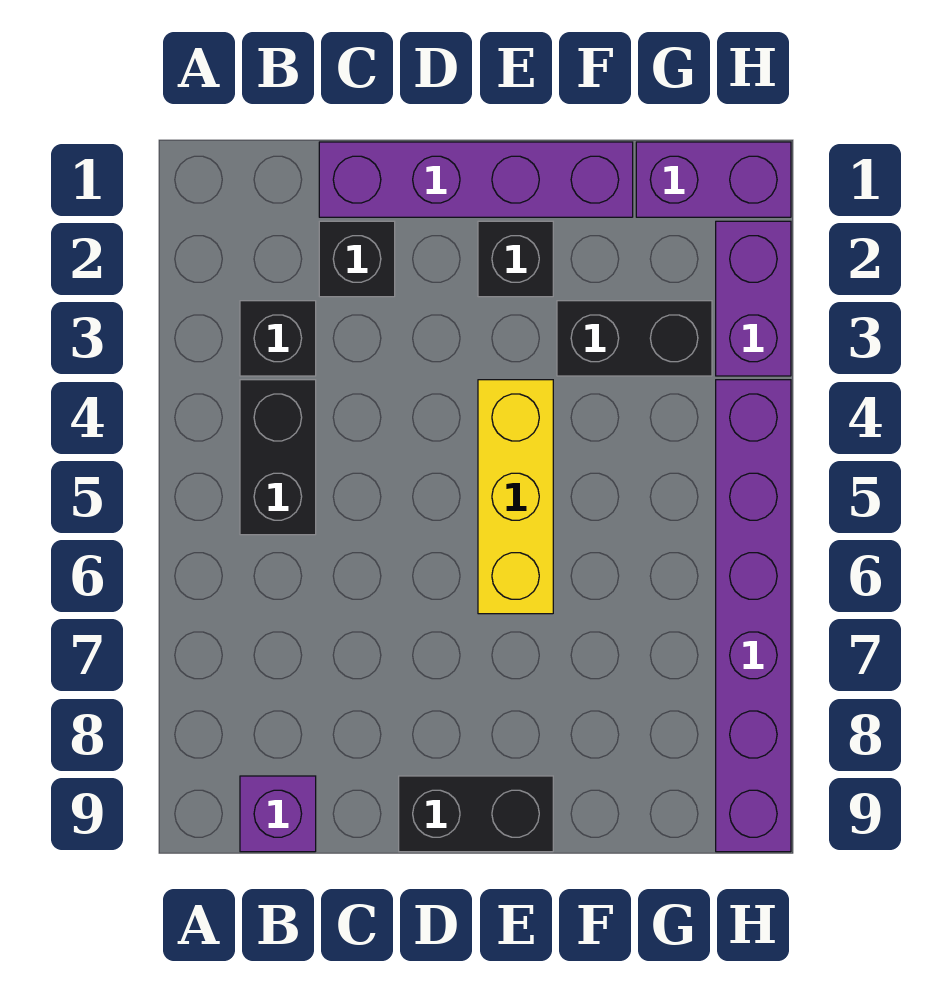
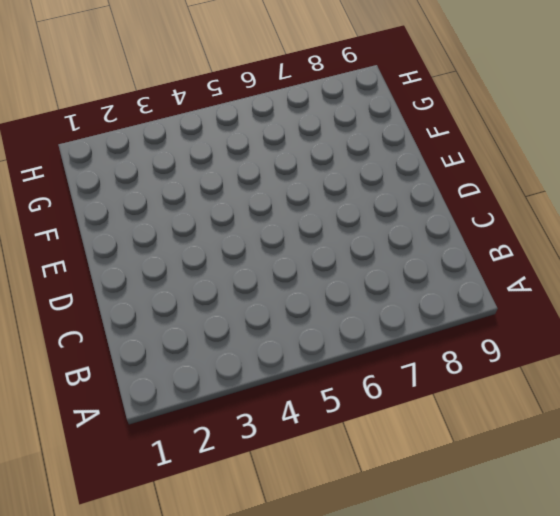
none -> black brick B3 level 1
none -> black brick B4:B5 level 1
none -> purple brick B9 level 1

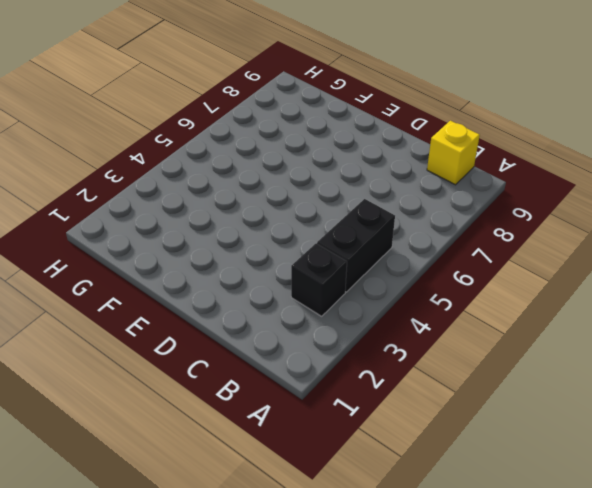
yellow brick B9 level 1 -> purple brick B9 level 1
none -> purple brick C1:F1 level 1
none -> black brick C2 level 1
none -> black brick D9:E9 level 1

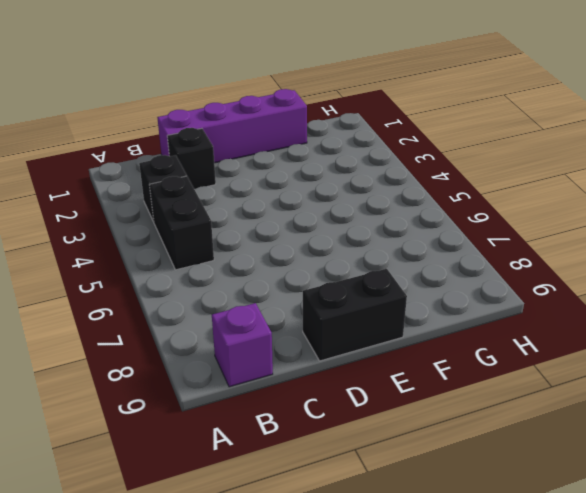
none -> black brick E2 level 1
none -> yellow brick E4:E6 level 1
none -> black brick F3:G3 level 1

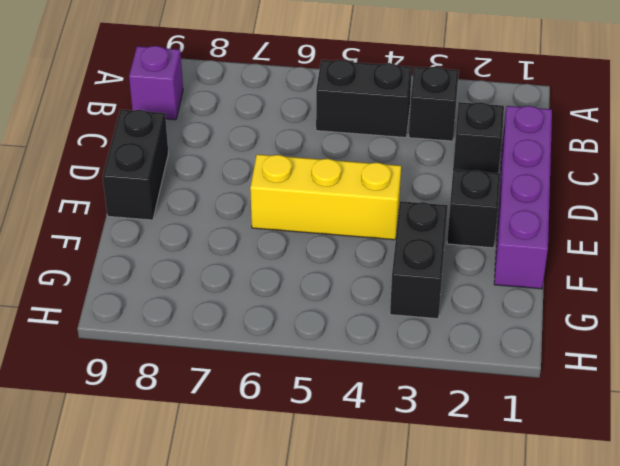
none -> purple brick G1:H1 level 1
none -> purple brick H2:H3 level 1
none -> purple brick H4:H9 level 1

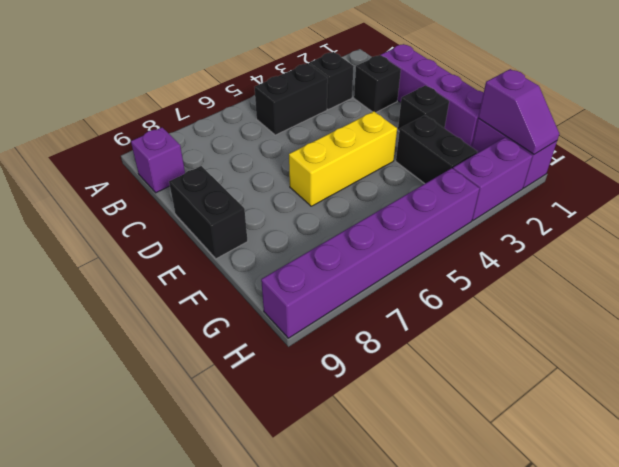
purple slope G1:H1 level 2 top G -> none

